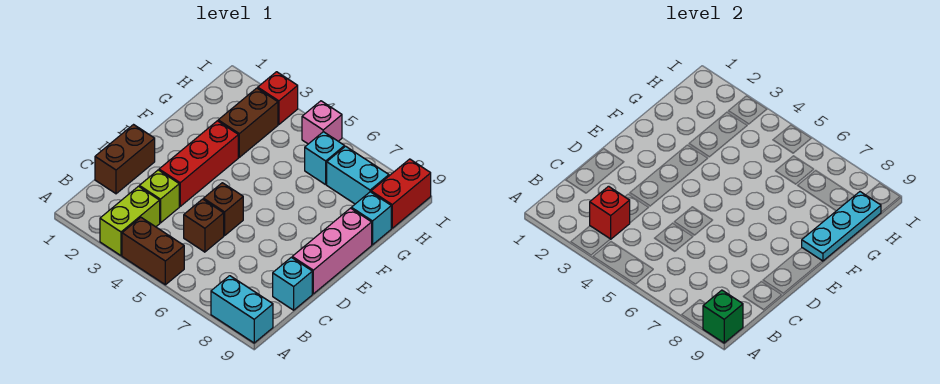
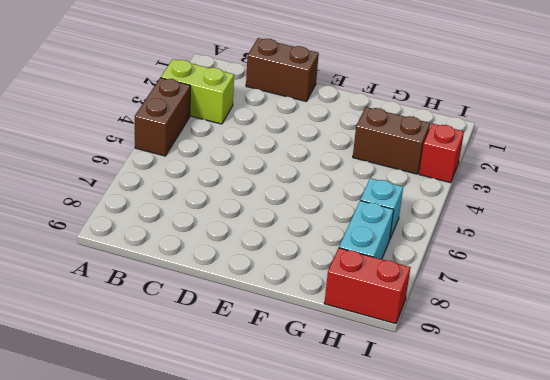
none -> cyan brick A8:A9 level 1
none -> lime brick C3 level 1
none -> brown brick C5 level 1

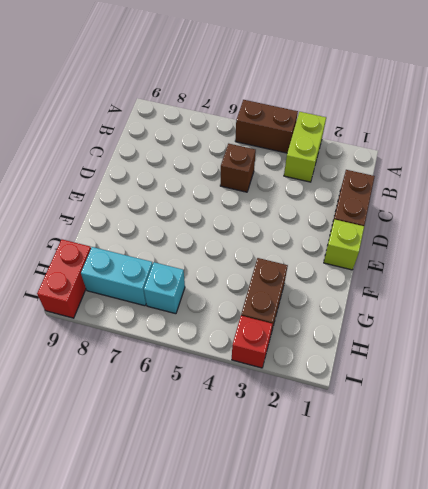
lime brick E1 level 1 -> lime brick C3 level 1
none -> cyan brick A8:A9 level 1
none -> cyan brick C9 level 1
none -> red brick D3:F3 level 1

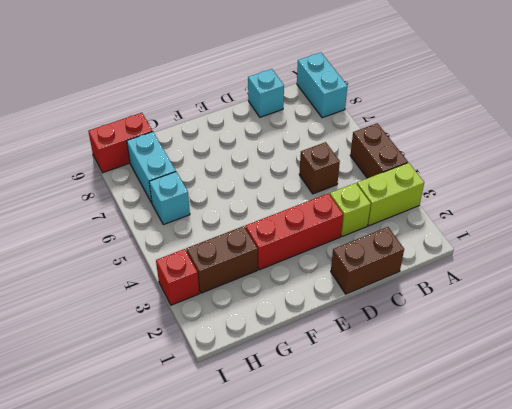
none -> brown brick D5 level 1
none -> pink brick D9:F9 level 1
none -> cyan brick G9 level 1

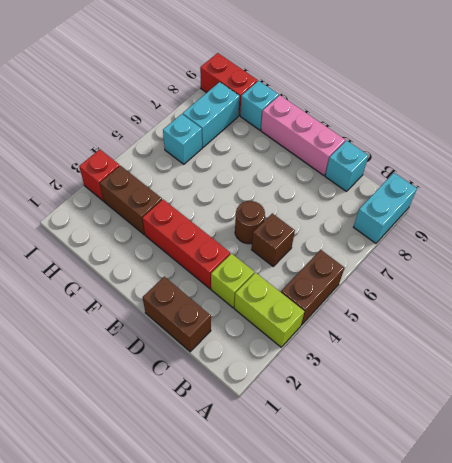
brown round brick D5 level 1 -> brown brick D5 level 1
none -> pink brick I5 level 1
none -> green brick A9 level 2
none -> red brick B3 level 2

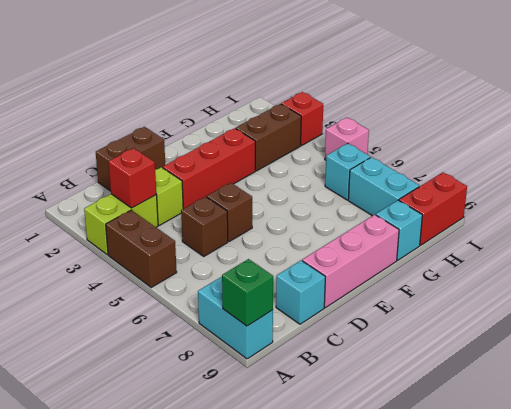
none -> cyan plate F9:H9 level 2

